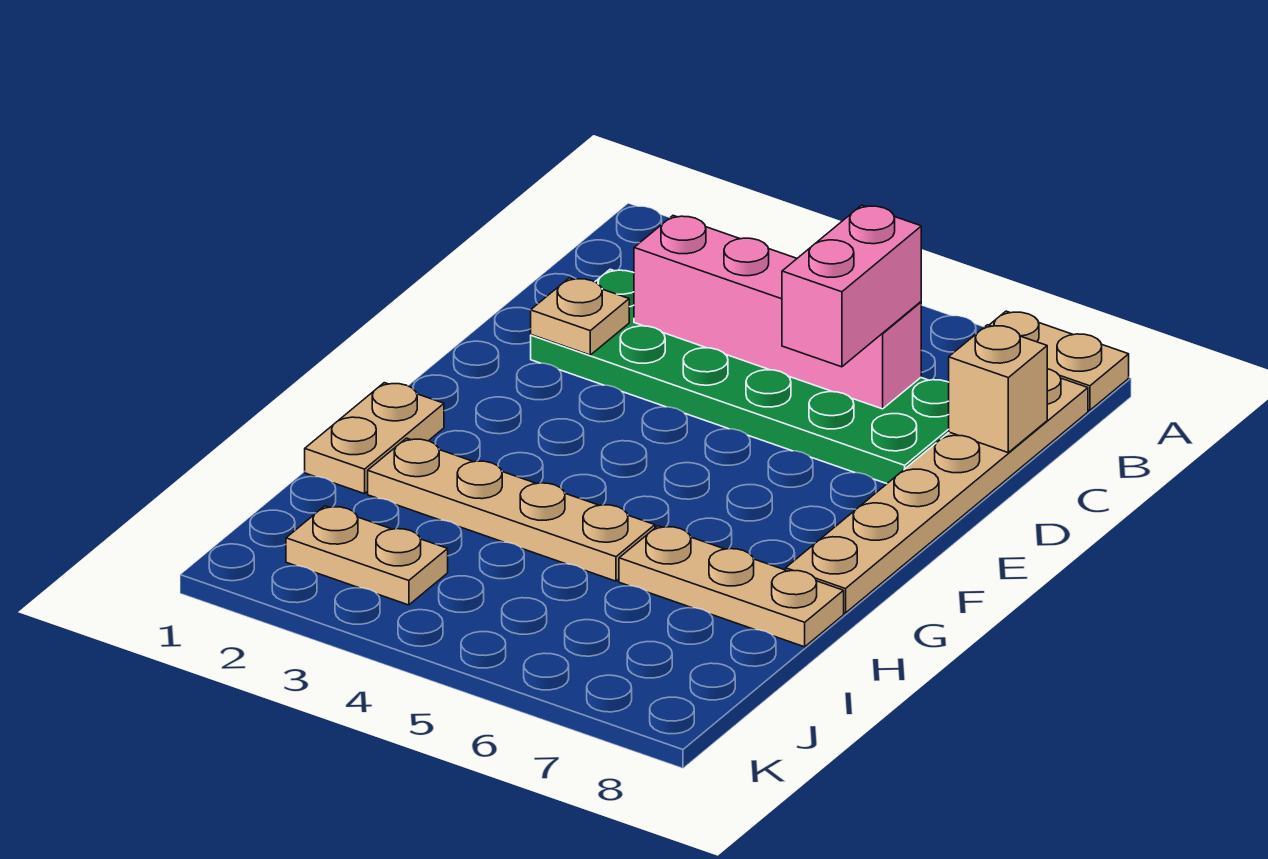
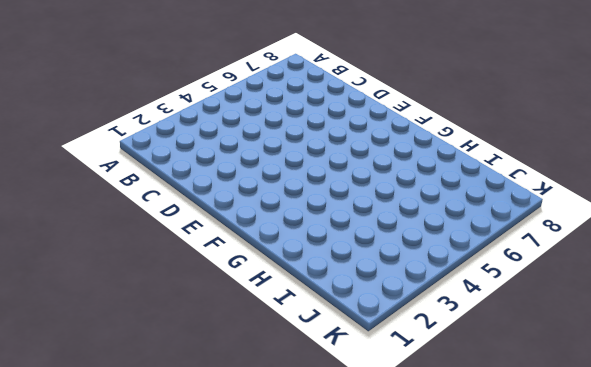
none -> tan plate A7:A8 level 1
none -> tan plate B8:G8 level 1

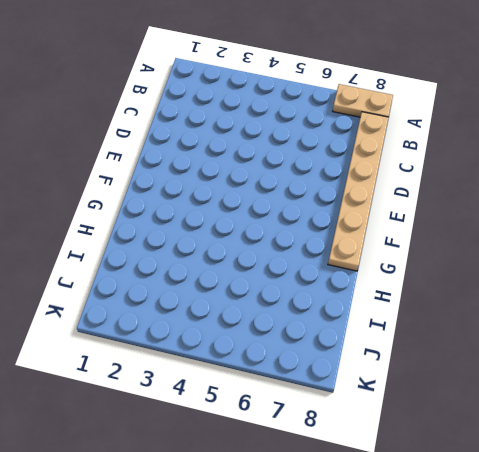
none -> green plate C2:D7 level 1
none -> tan plate G1:H1 level 1

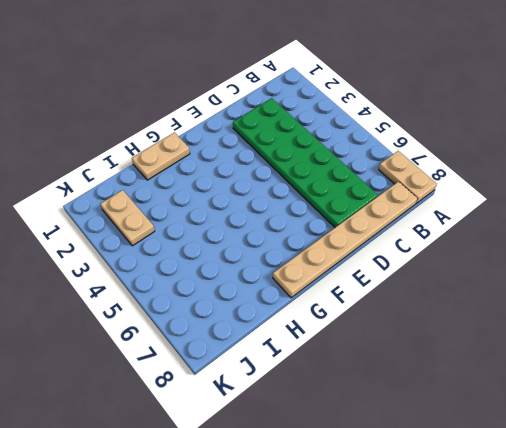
none -> tan plate H2:H5 level 1
none -> tan plate H6:H8 level 1

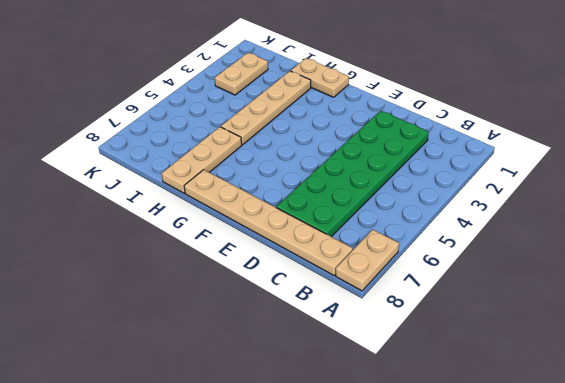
none -> pink brick C3:C6 level 2
none -> tan brick C8 level 2

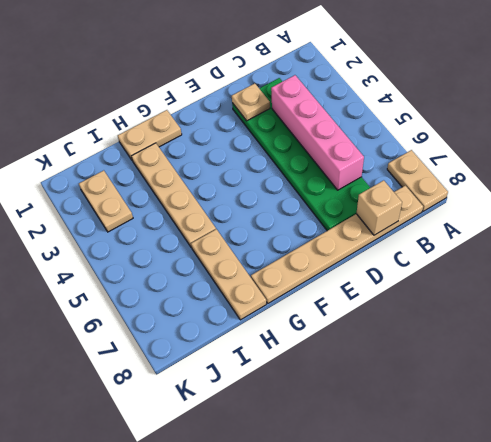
none -> pink brick C6:D6 level 3

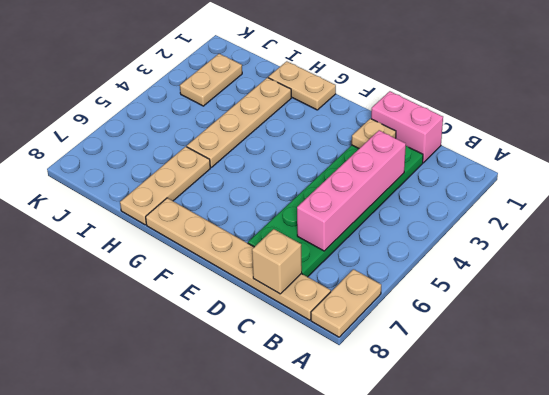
pink brick C1:D1 level 1 -> pink brick C6:D6 level 3

